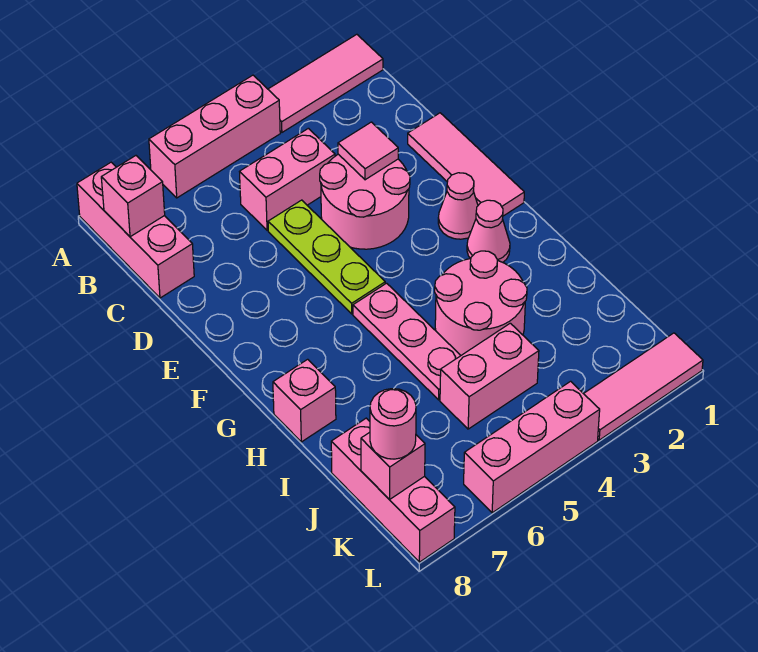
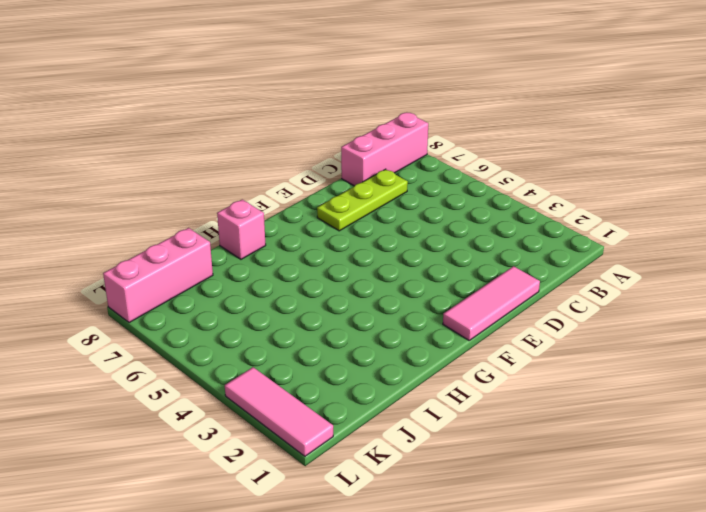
lime plate C7:E7 level 1 -> lime plate D5:F5 level 1
none -> pink tile A1:A3 level 1
none -> pink brick A4:A6 level 1
none -> pink brick C4:C5 level 1

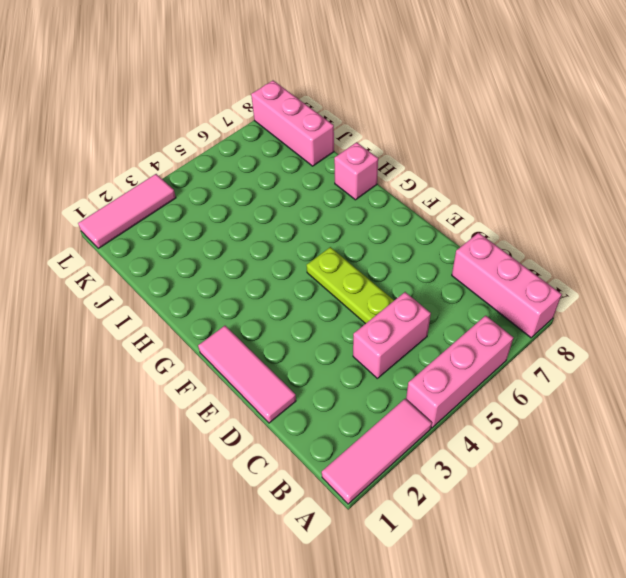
none -> pink round brick D3:E4 level 1
none -> pink cone F2 level 1
none -> pink cone G2 level 1

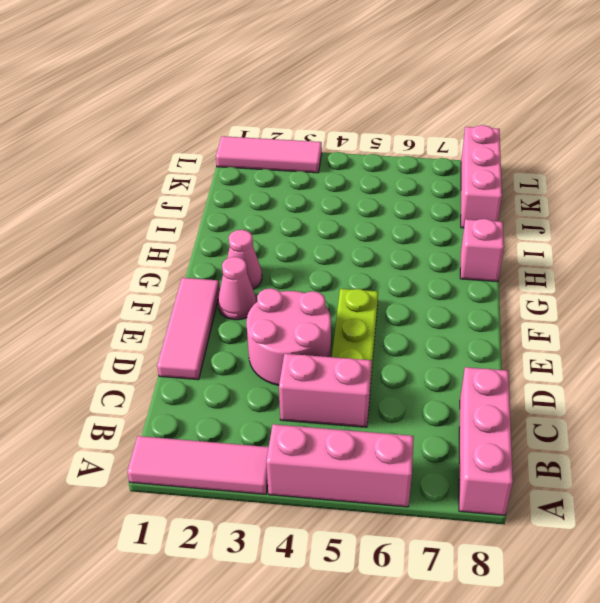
none -> pink plate G5:I5 level 1
none -> pink round brick H3:I4 level 1
none -> pink brick J4:J5 level 1

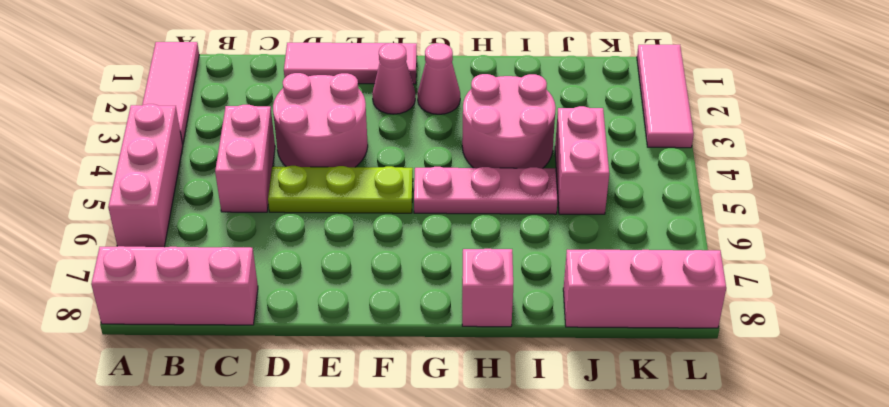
none -> pink brick L4:L6 level 1
none -> pink brick B8 level 2
none -> pink tile D3 level 2

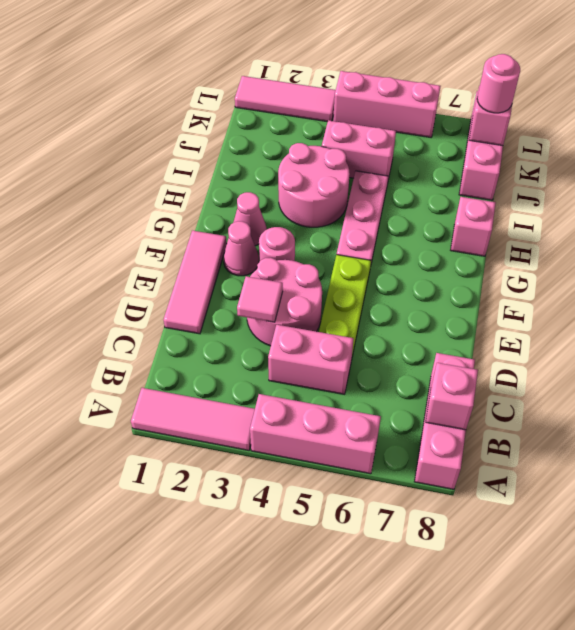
pink round brick F3 level 1 -> none

